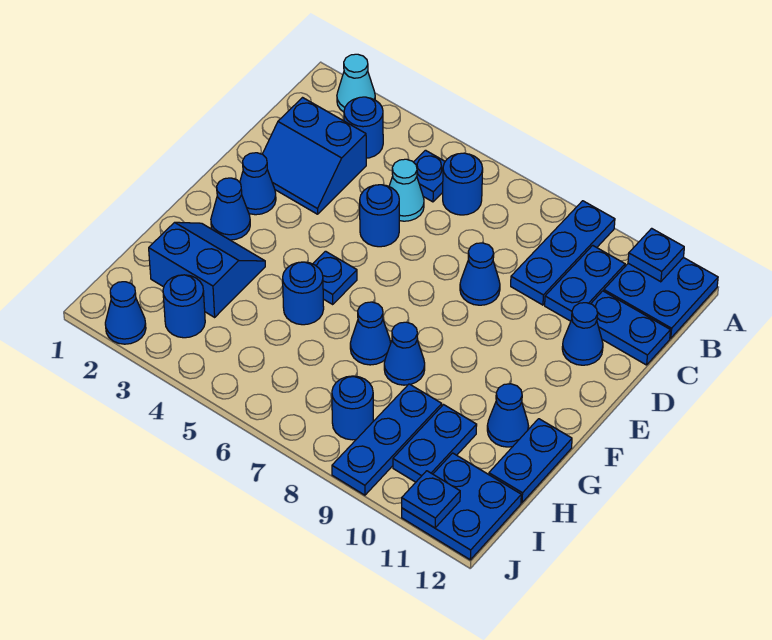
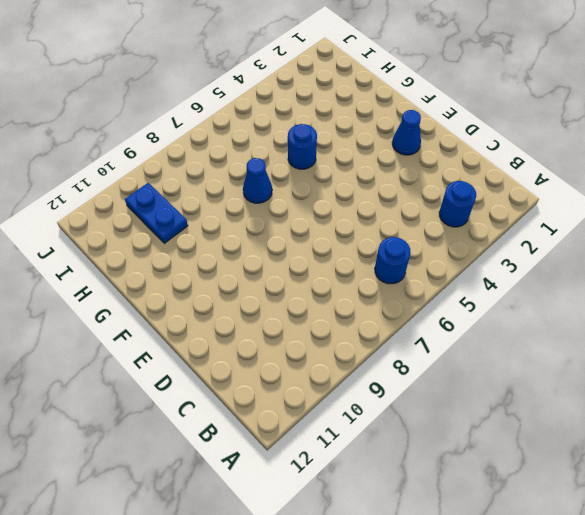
none -> cyan cone A2 level 1
none -> blue plate A9:C9 level 1
none -> blue plate A11:B12 level 1
none -> blue plate B5 level 1

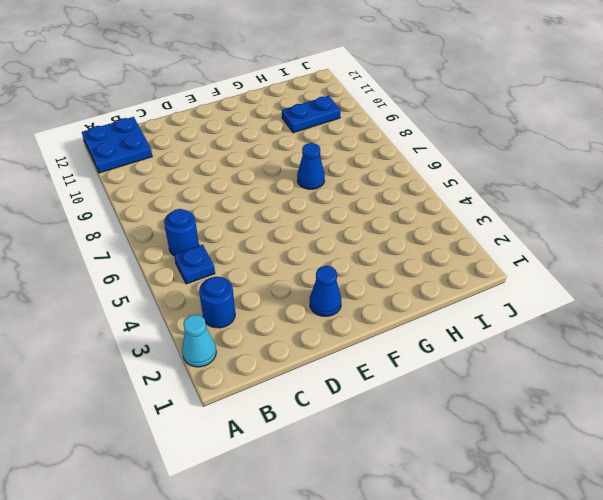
none -> blue plate A9:C9 level 1
none -> blue plate B10:C10 level 1
none -> blue slope C2:D3 level 1 top C
none -> cyan cone C5 level 1

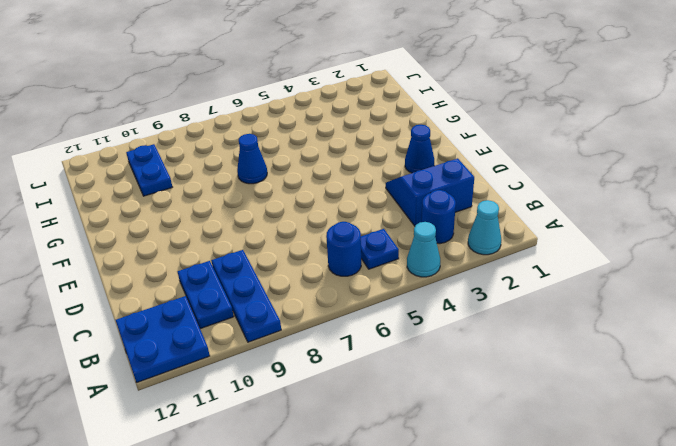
cyan cone A4 level 1 -> cyan cone C5 level 1
none -> blue plate C11:C12 level 1
none -> blue round brick D5 level 1
none -> blue cone D8 level 1
none -> blue cone D11 level 1

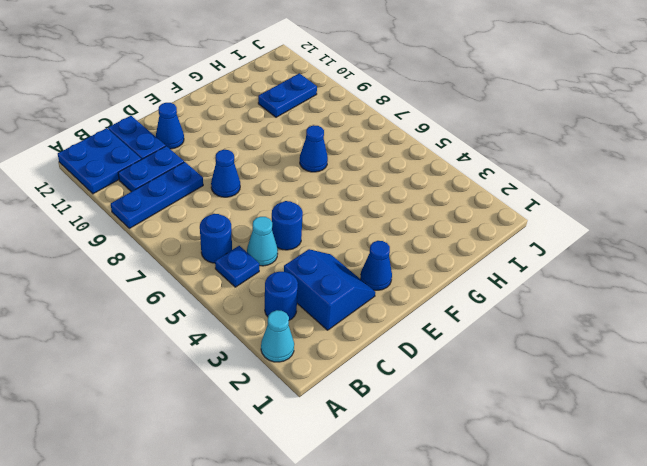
none -> blue cone F2 level 1
none -> blue plate F5 level 1
none -> blue slope G2:H3 level 1 top H
none -> blue round brick G5 level 1

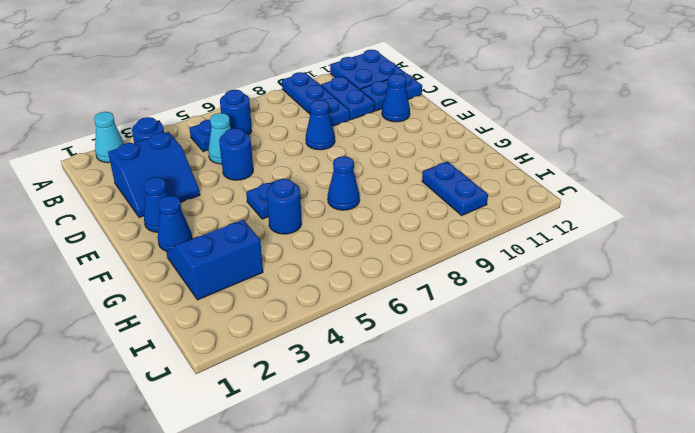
none -> blue cone G8 level 1
none -> blue cone G11 level 1
none -> blue plate G12:H12 level 1
none -> blue plate H9:J9 level 1

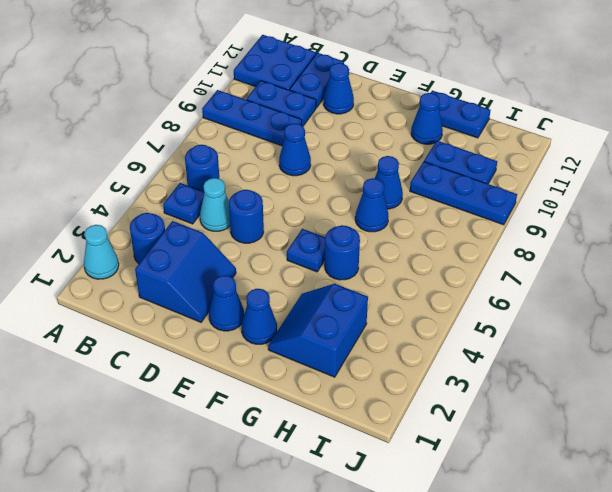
none -> blue round brick I3 level 1
none -> blue round brick I8 level 1
none -> blue plate I11:J12 level 1
none -> blue cone J2 level 1

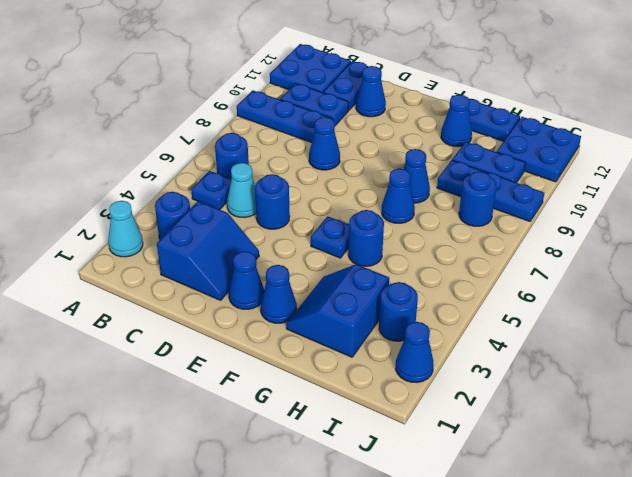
none -> blue plate A11 level 2
none -> blue plate J11 level 2

